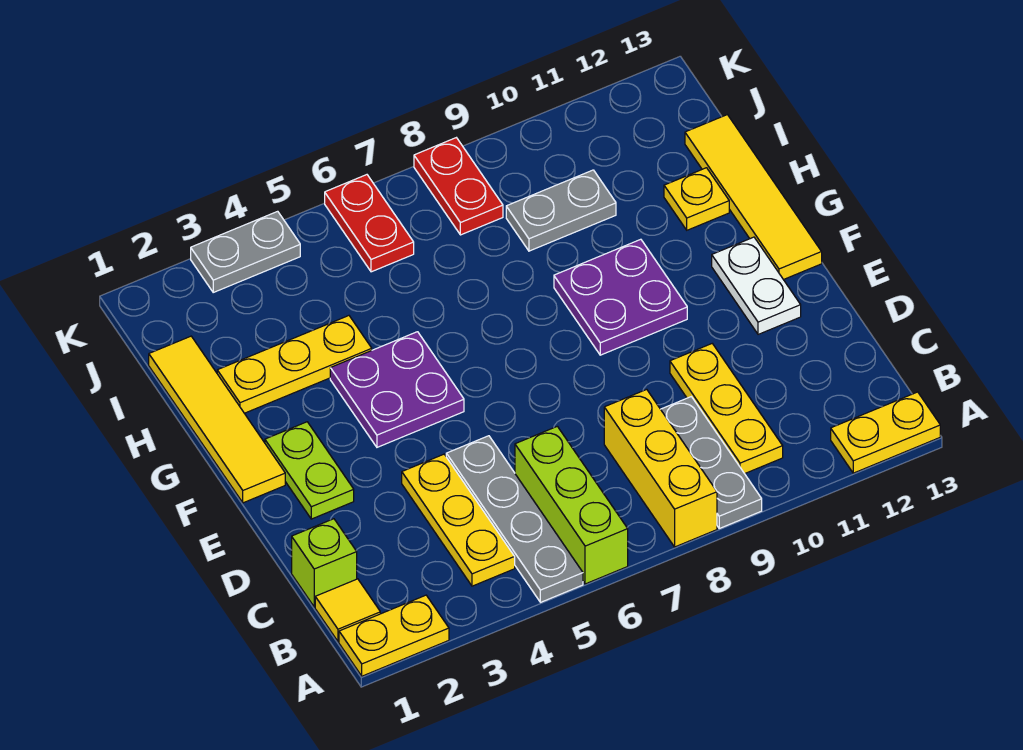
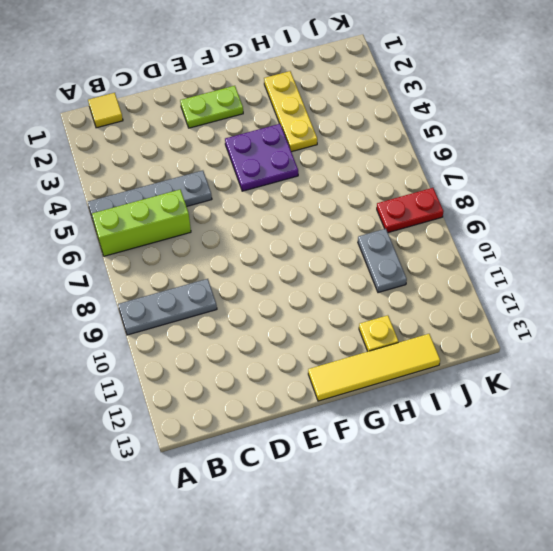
none -> yellow plate A1:A2 level 1
none -> yellow brick A8:C8 level 1
none -> yellow plate A12:A13 level 1

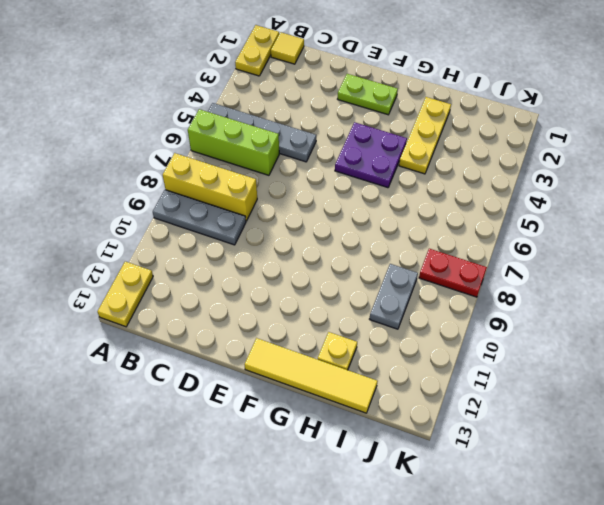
none -> yellow plate B4:D4 level 1
none -> yellow plate B10:D10 level 1
none -> lime brick C1 level 1

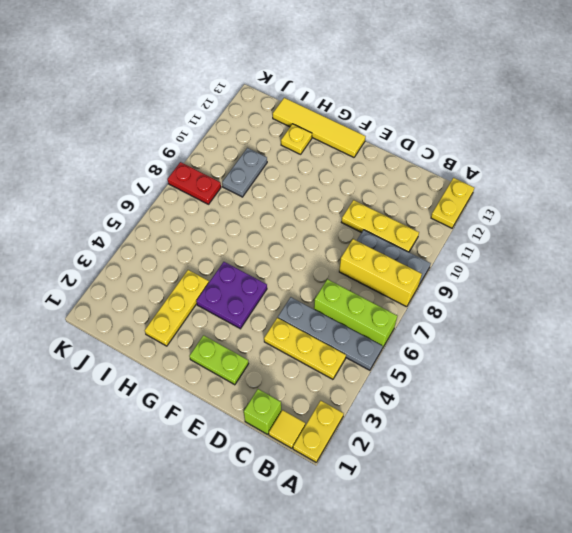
none -> white plate E12:F12 level 1
none -> yellow tile F1:I1 level 1
none -> purple plate F9:G10 level 1

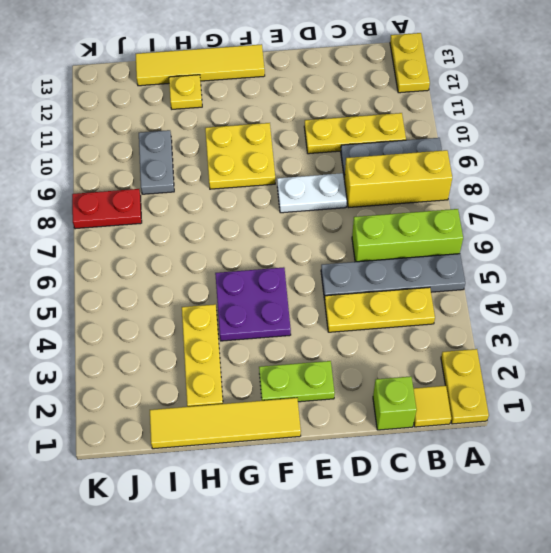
white plate D8:E8 level 1 -> white plate E12:F12 level 1
yellow plate F9:G10 level 1 -> purple plate F9:G10 level 1
none -> red plate J6:K6 level 1
none -> grey plate K3:K4 level 1

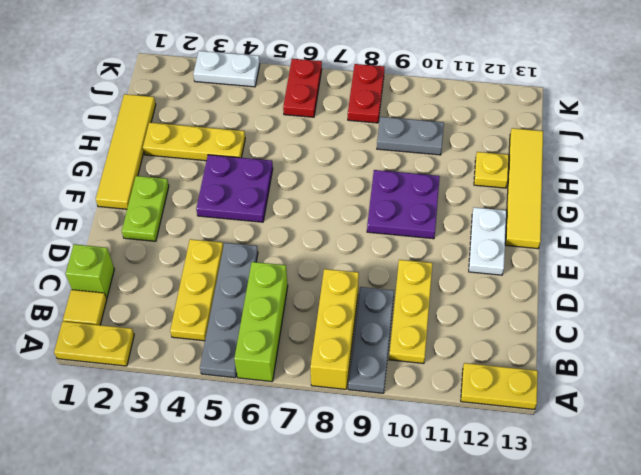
white plate K3:K4 level 1 -> grey plate K3:K4 level 1

